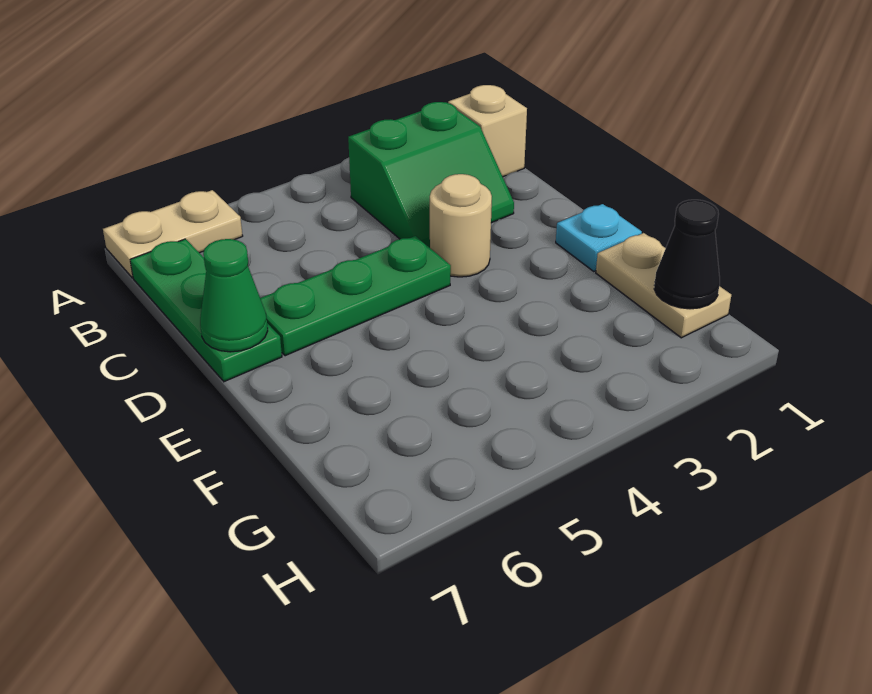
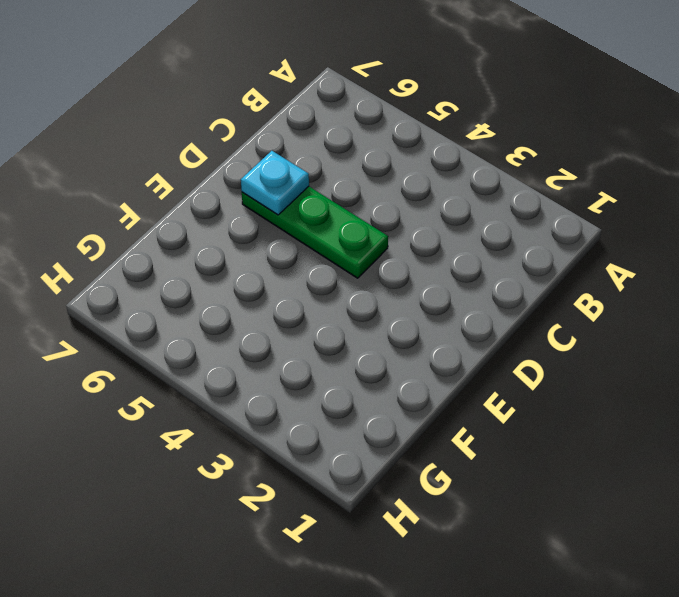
cyan plate D6 level 2 -> cyan plate E1 level 1
none -> tan plate A6:A7 level 1
none -> tan brick B1 level 1

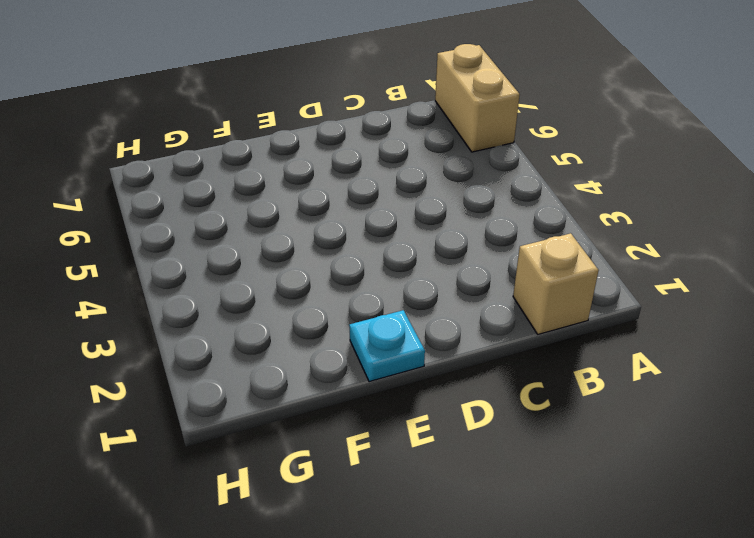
tan brick A6:A7 level 1 -> tan plate A6:A7 level 1
none -> green slope B2:C3 level 1 top B
none -> green plate B7:D7 level 1

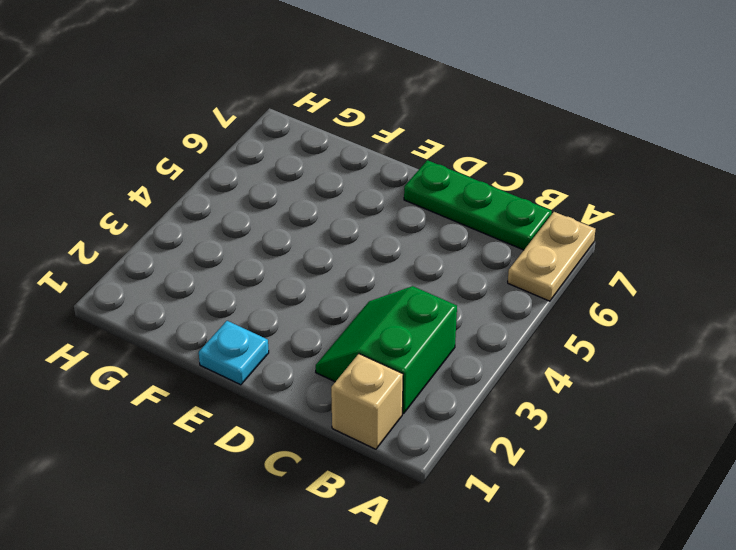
none -> tan round brick D3 level 1
none -> green plate D4:D6 level 1

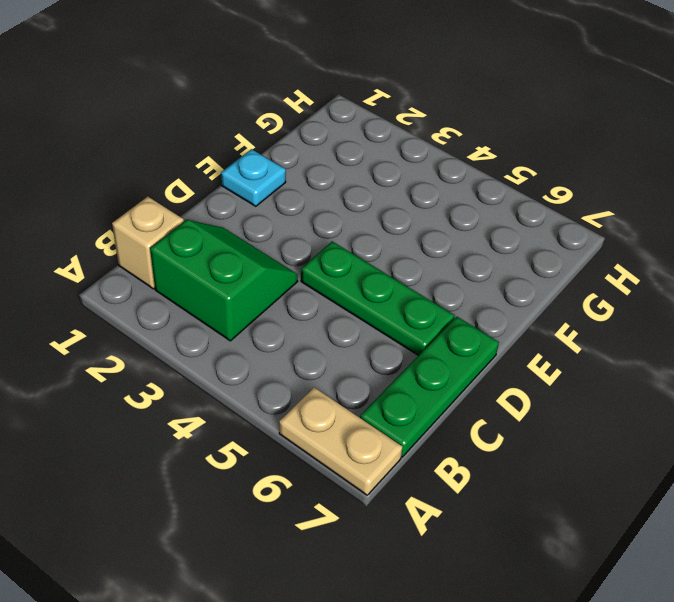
none -> tan round brick D3 level 1
none -> tan plate F1:G1 level 1

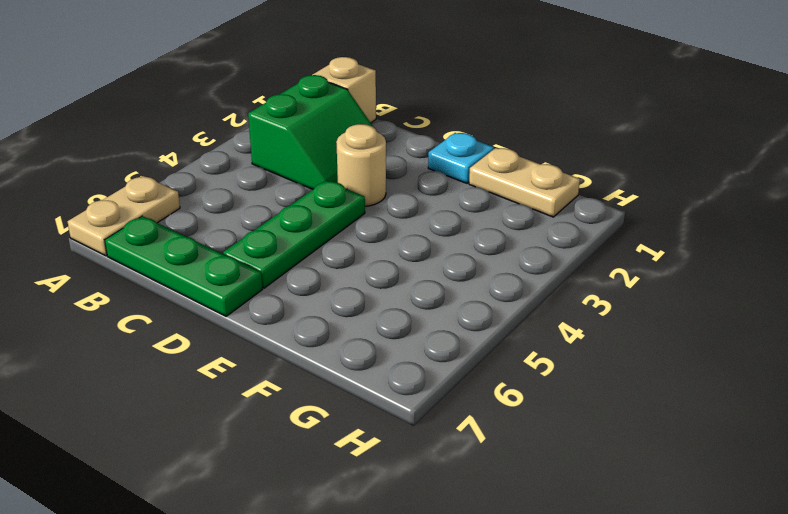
none -> green cone D7 level 2
none -> black cone G1 level 2

